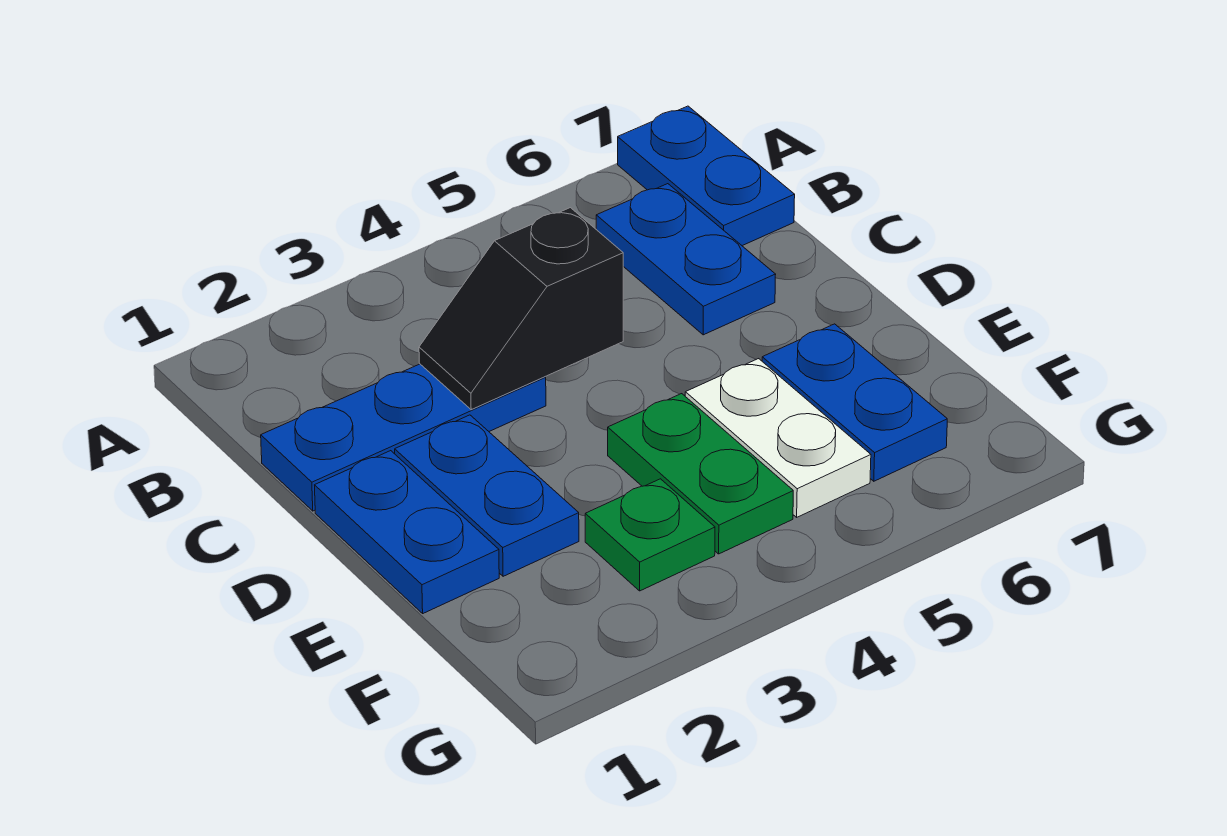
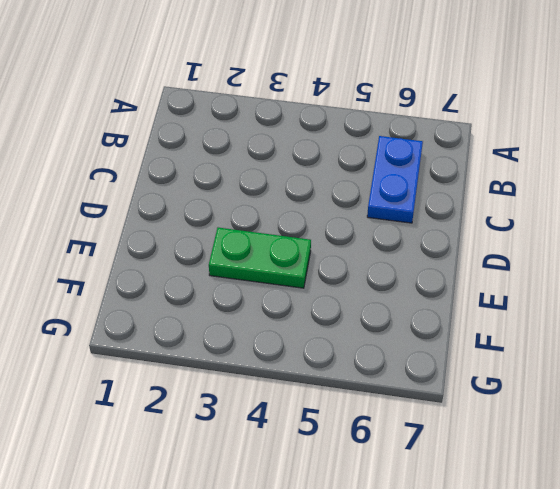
green plate E3:E4 level 1 -> green plate E4:F4 level 1
none -> blue plate A7:B7 level 1
none -> blue plate C1:C3 level 1

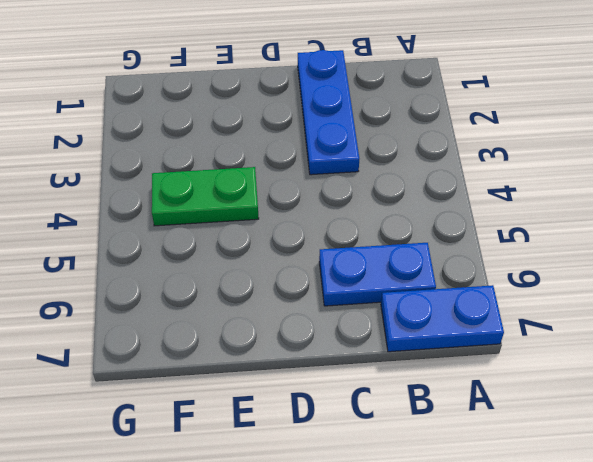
none -> blue plate D1:E1 level 1
none -> blue plate D2:E2 level 1

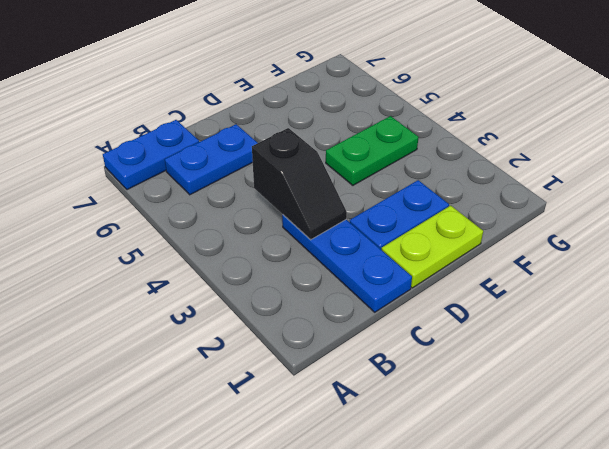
lime plate D1:E1 level 1 -> blue plate D1:E1 level 1
none -> white plate E5:F5 level 1
none -> blue plate E6:F6 level 1

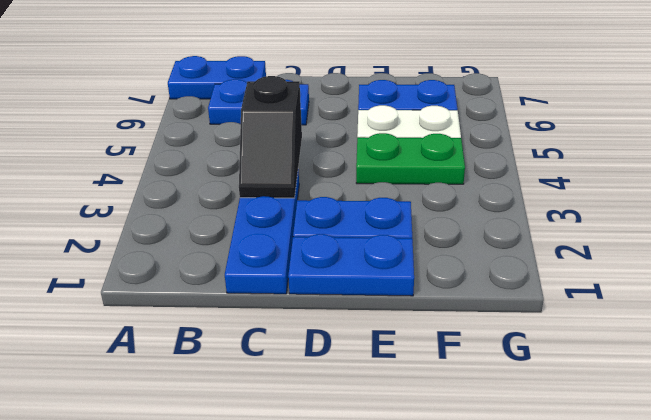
none -> green plate F3 level 1

